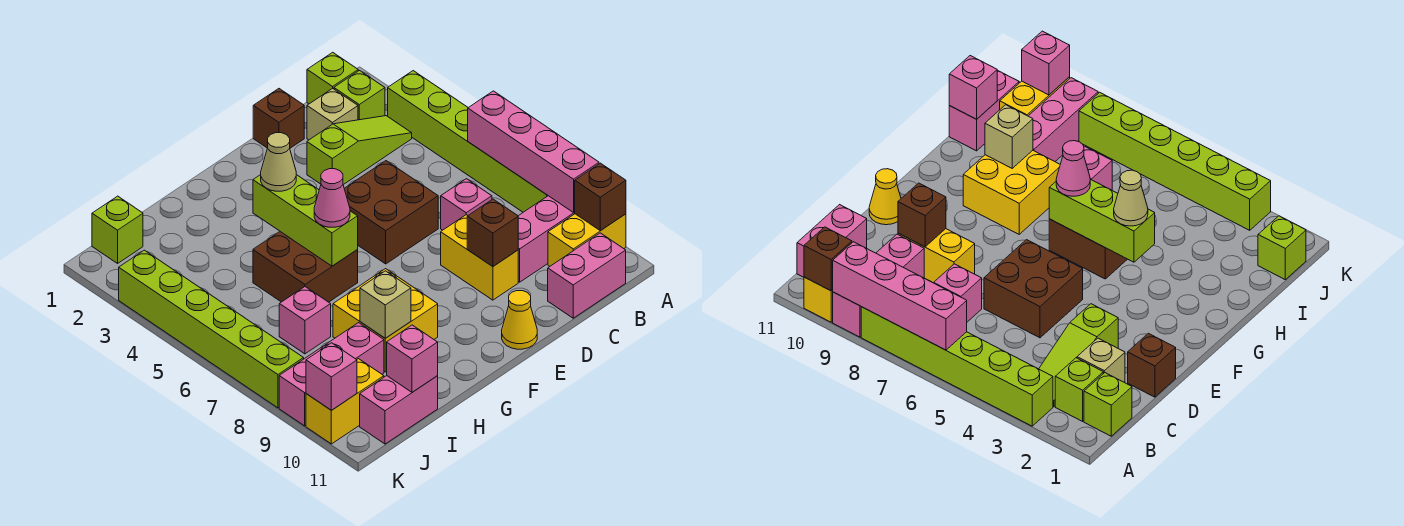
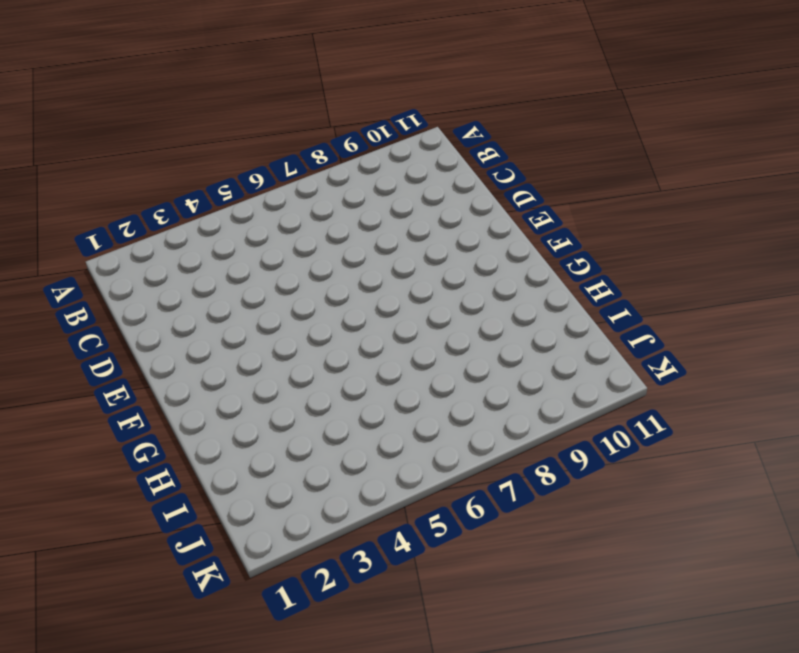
none -> lime brick A3:A8 level 1
none -> pink brick A9:C9 level 1
none -> yellow brick A10:B10 level 1
none -> lime brick B1 level 1

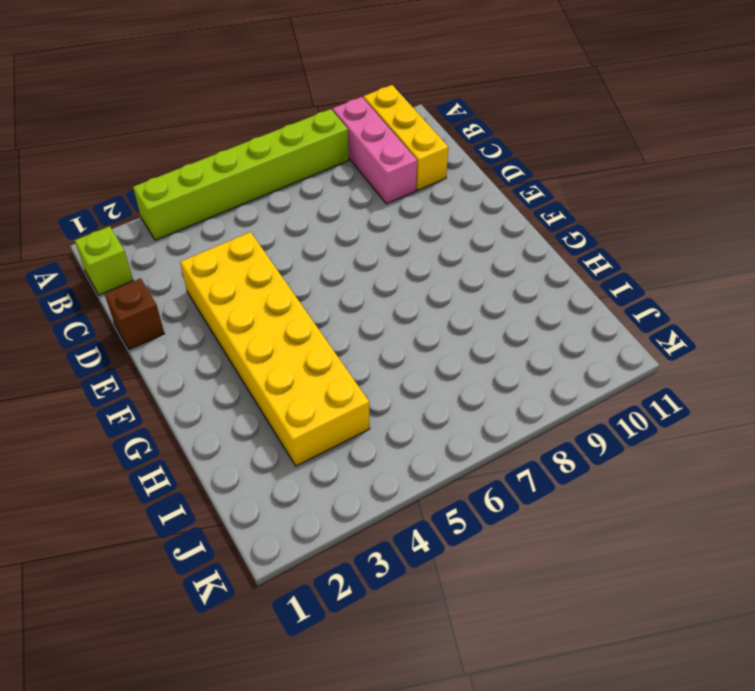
yellow brick A10:C10 level 1 -> yellow brick A10:B10 level 1
yellow brick D3:I4 level 1 -> lime slope B3:D3 level 1 top D
none -> lime brick B2 level 1
none -> pink brick B11:C11 level 1
none -> tan brick C2 level 1
none -> pink brick C7 level 1

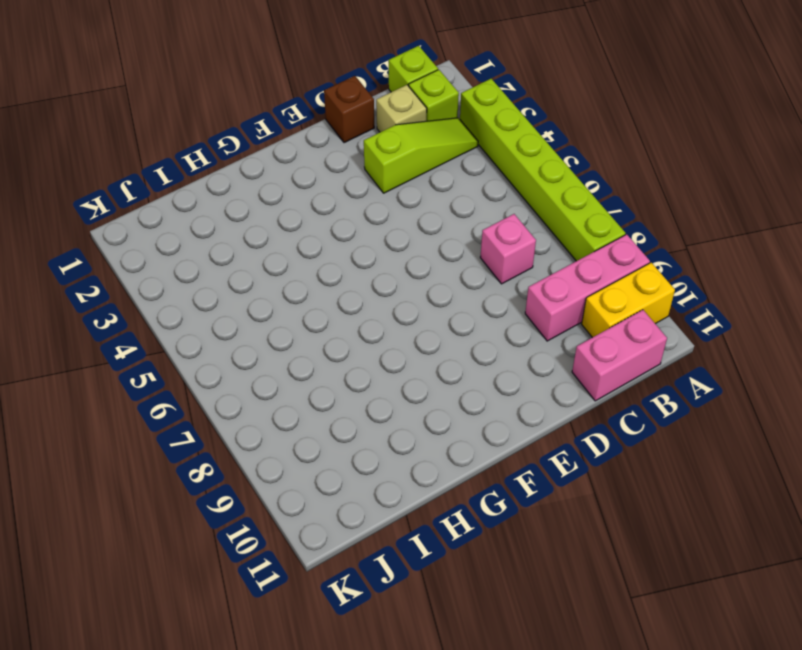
none -> brown brick D5:E6 level 1
none -> yellow brick D8:D9 level 1
none -> yellow cone E11 level 1
none -> brown brick G5:H6 level 1

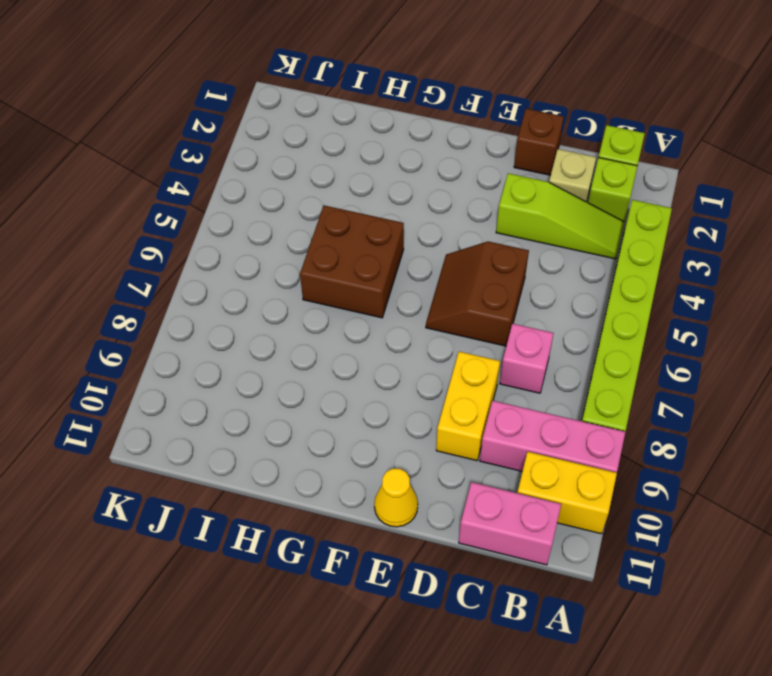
brown slope D5:E6 level 1 top D -> brown brick D5:E6 level 1
none -> yellow brick G8:H9 level 1
none -> pink brick I7 level 1
none -> pink brick I9:K9 level 1
none -> pink brick I11:J11 level 1

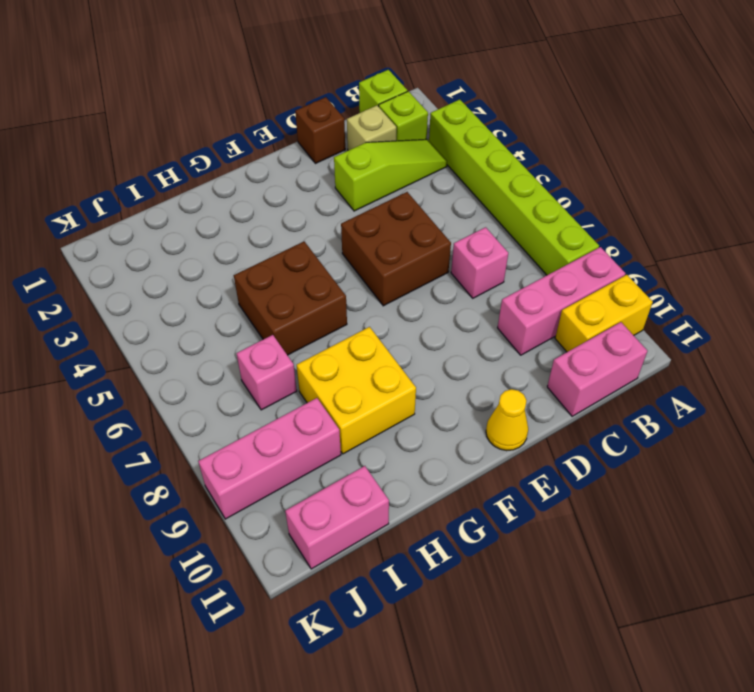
none -> yellow brick D8:D9 level 1
none -> lime brick J1 level 1
none -> yellow brick J10:K10 level 1
none -> lime brick K3:K8 level 1

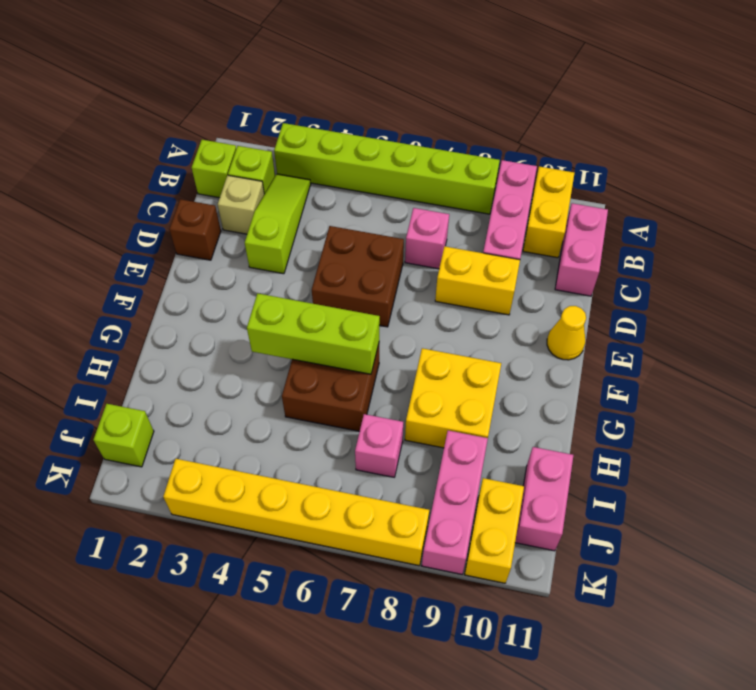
yellow brick K3:K8 level 1 -> lime brick K3:K8 level 1
none -> pink brick A6:A9 level 2
none -> brown brick A10 level 2
none -> brown brick D9 level 2
none -> tan brick H9 level 2

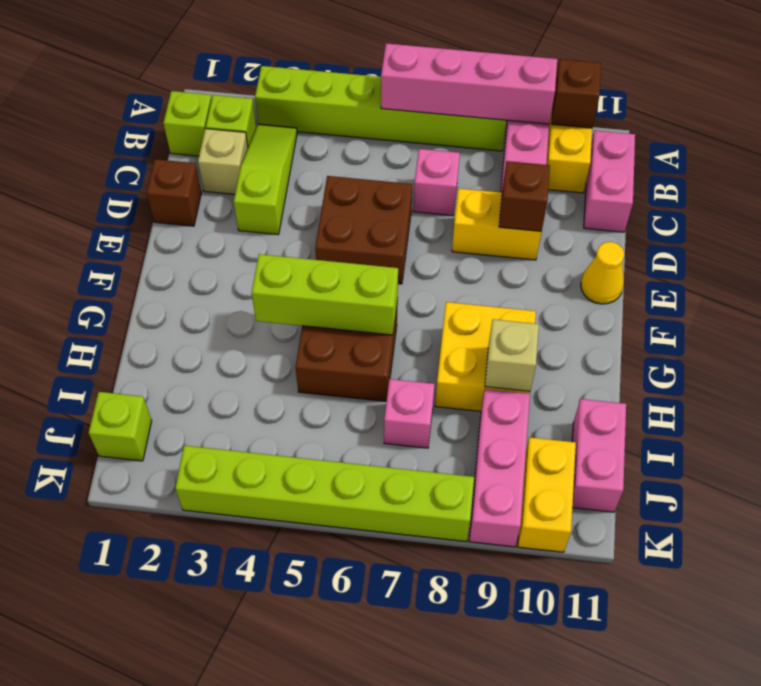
none -> pink brick I11 level 2
none -> pink brick K10 level 2
none -> tan cone G4 level 3
none -> pink cone G6 level 3

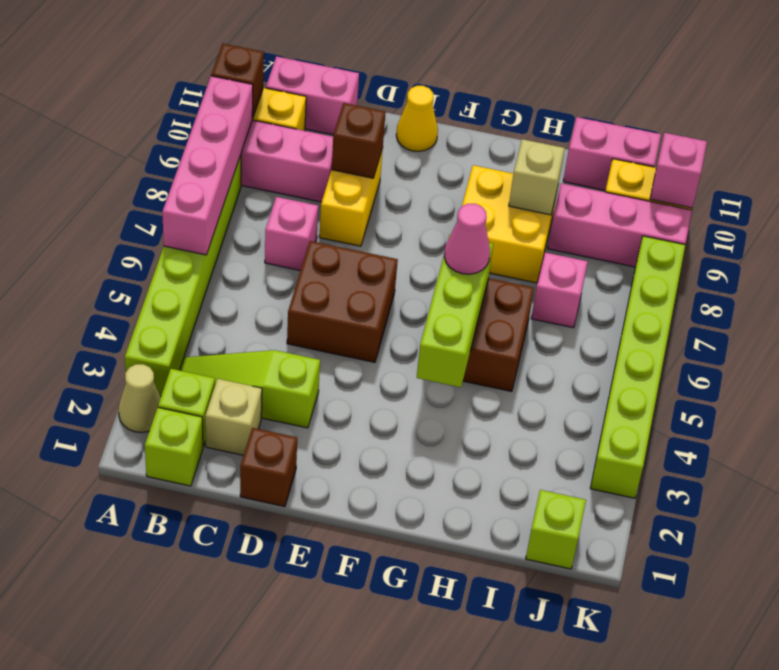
tan cone A2 level 1 -> tan cone G4 level 3
none -> pink brick I11 level 2

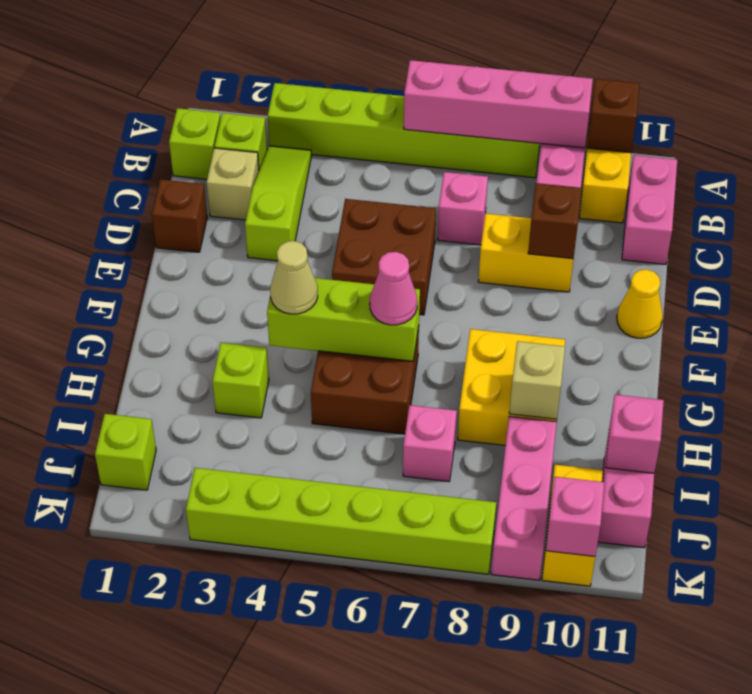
lime brick H3 level 1 -> none

